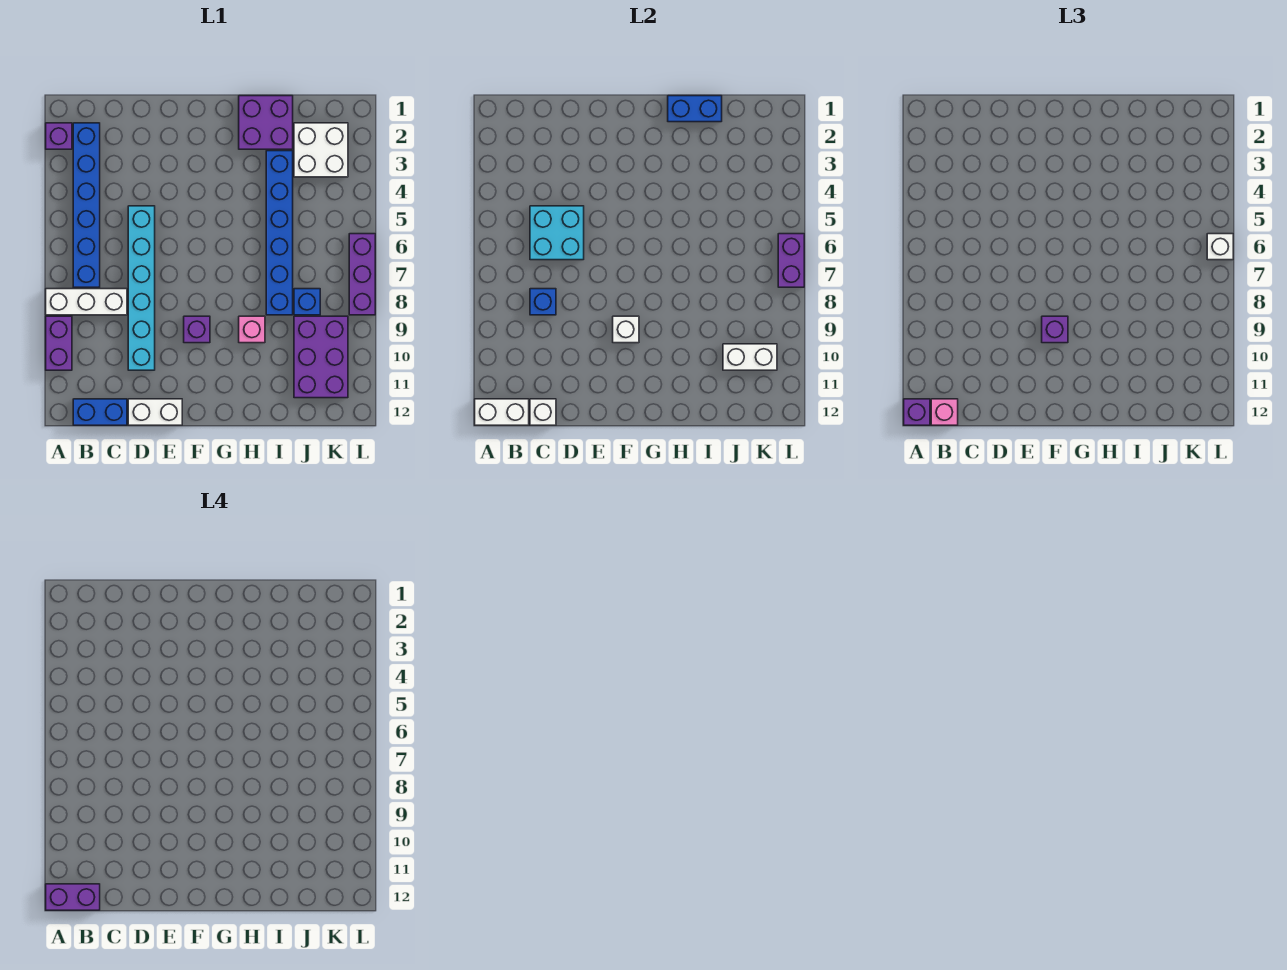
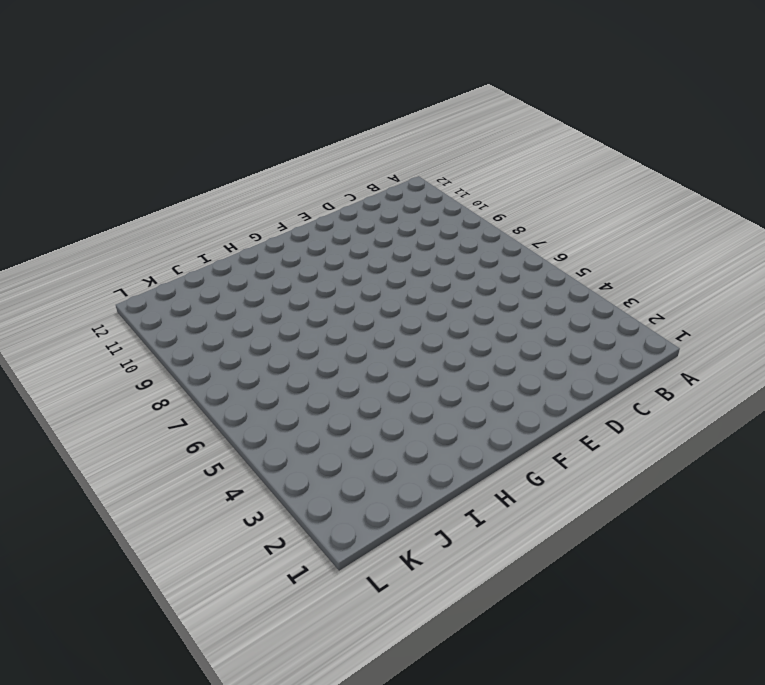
none -> purple brick A2 level 1
none -> white brick A8:C8 level 1
none -> purple brick A9:A10 level 1

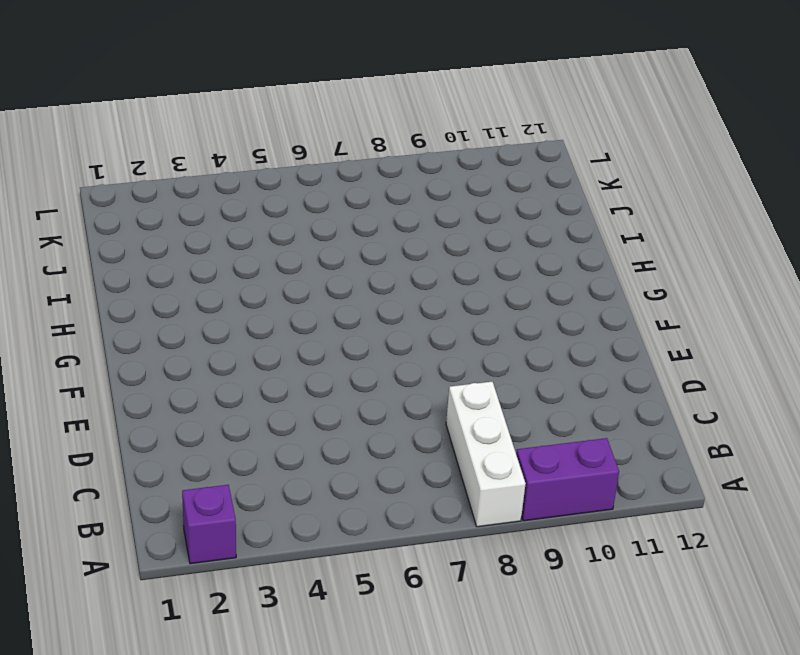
none -> blue brick B2:B7 level 1
none -> blue brick B12:C12 level 1
none -> cyan brick D5:D10 level 1

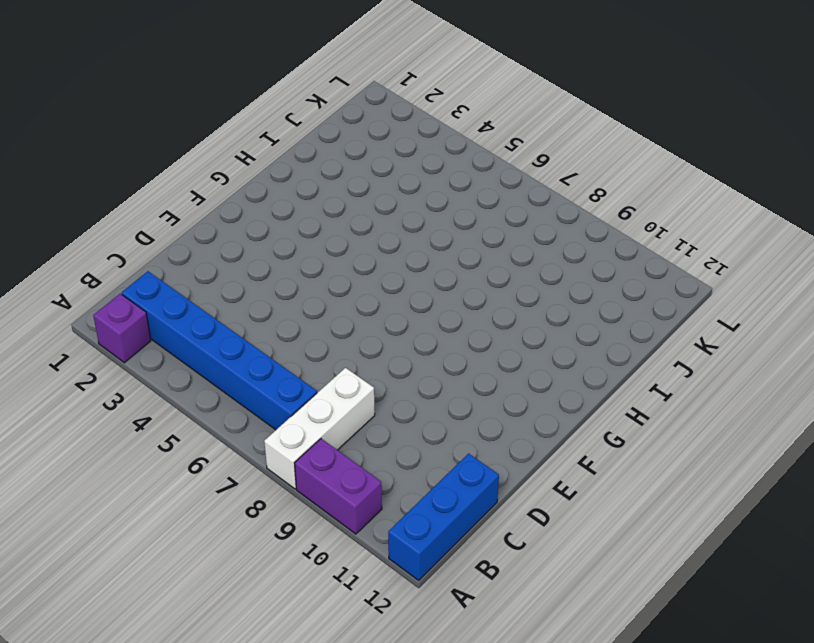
blue brick A12:C12 level 1 -> blue brick B12:C12 level 1
none -> cyan brick D5:D10 level 1
none -> white brick D12:E12 level 1
none -> purple brick F9 level 1

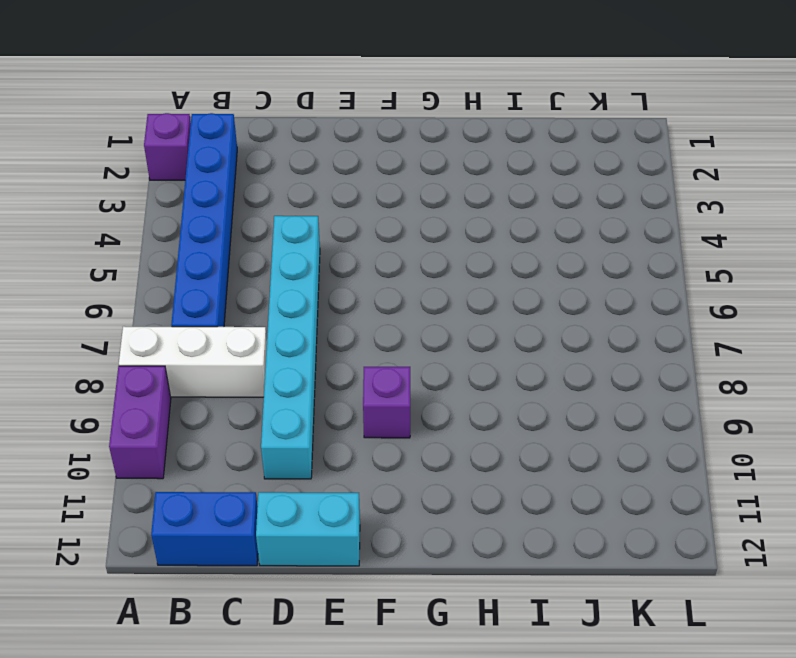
cyan brick D12:E12 level 1 -> white brick D12:E12 level 1
none -> purple brick H1:I2 level 1
none -> pink brick H9 level 1
none -> blue brick I3:I8 level 1

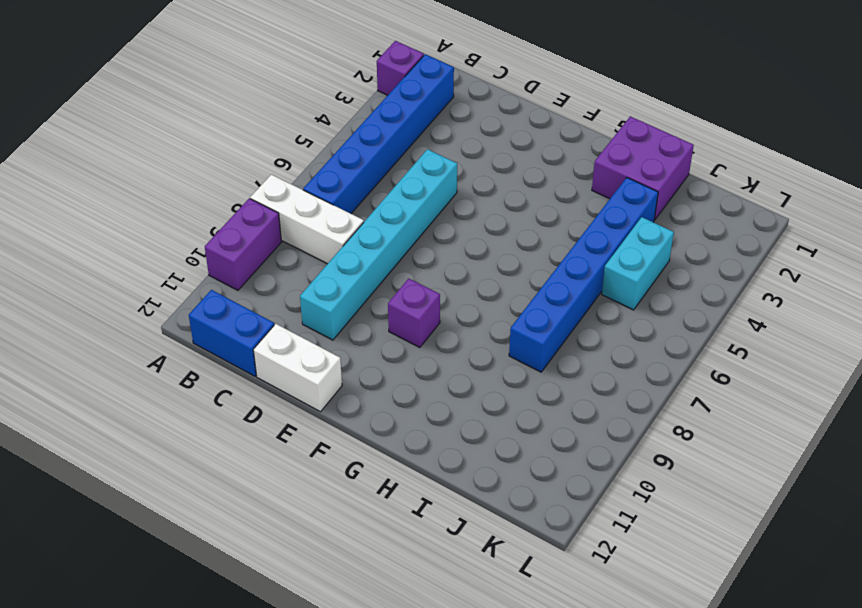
cyan brick J4:J5 level 1 -> none
none -> pink brick H9 level 1
none -> white brick J2:K3 level 1
none -> blue brick J8 level 1

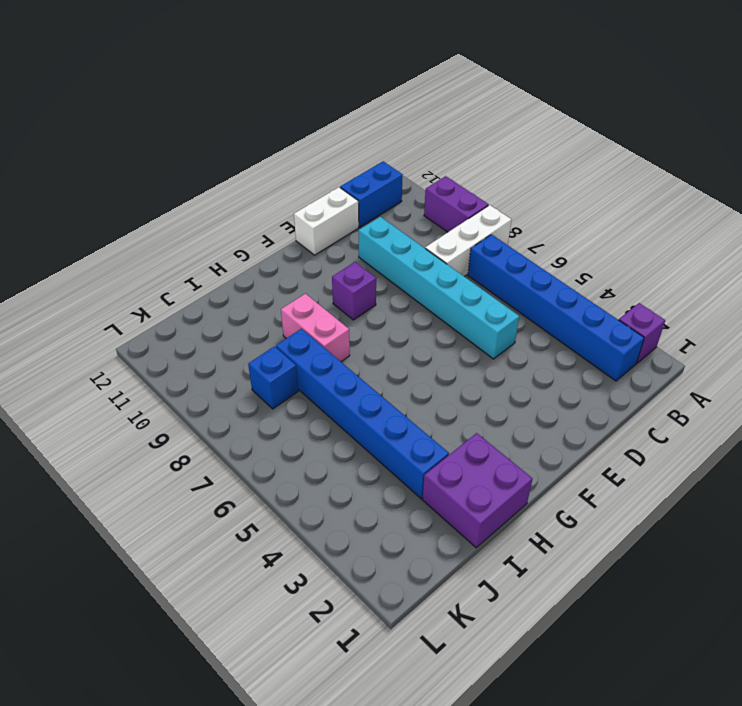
pink brick H8:H9 level 1 -> pink brick H9 level 1
none -> white brick J2:K3 level 1
none -> purple brick J9:K11 level 1
none -> purple brick L6:L8 level 1

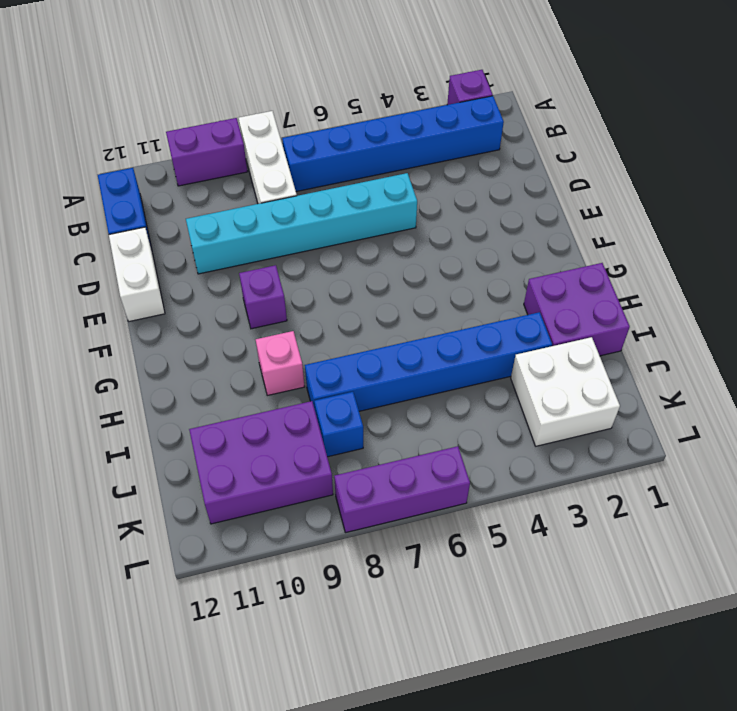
none -> white brick A12:B12 level 2
none -> cyan brick C5:D6 level 2
none -> blue brick C8 level 2

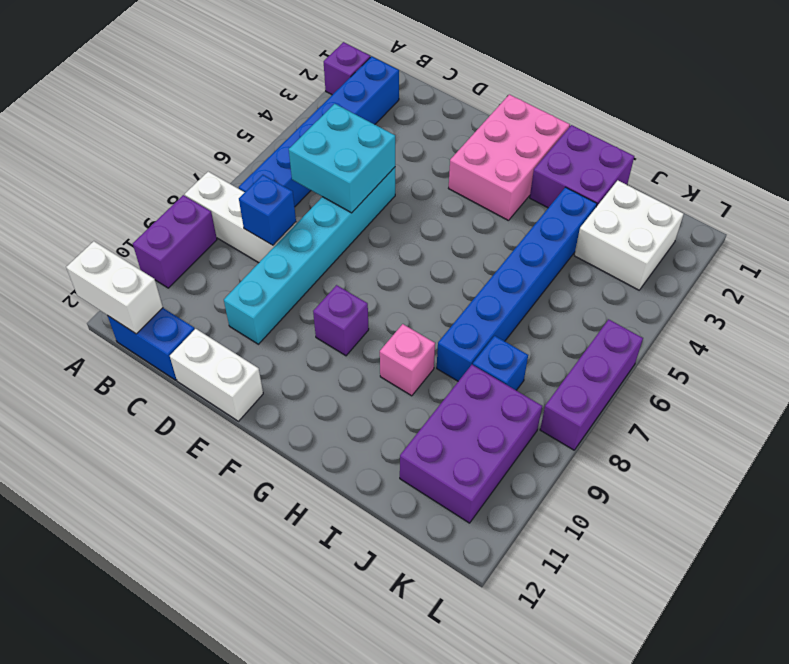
pink brick F1:G3 level 1 -> none
none -> white brick C12 level 2
none -> white brick F9 level 2
none -> blue brick H1:I1 level 2

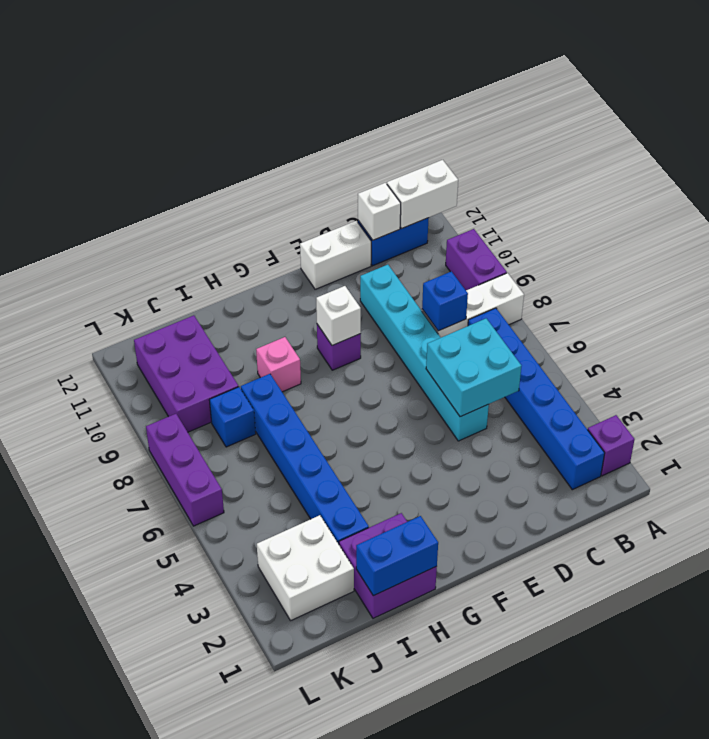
none -> white brick J10:K10 level 2
none -> purple brick L6:L7 level 2
none -> purple brick A12 level 3

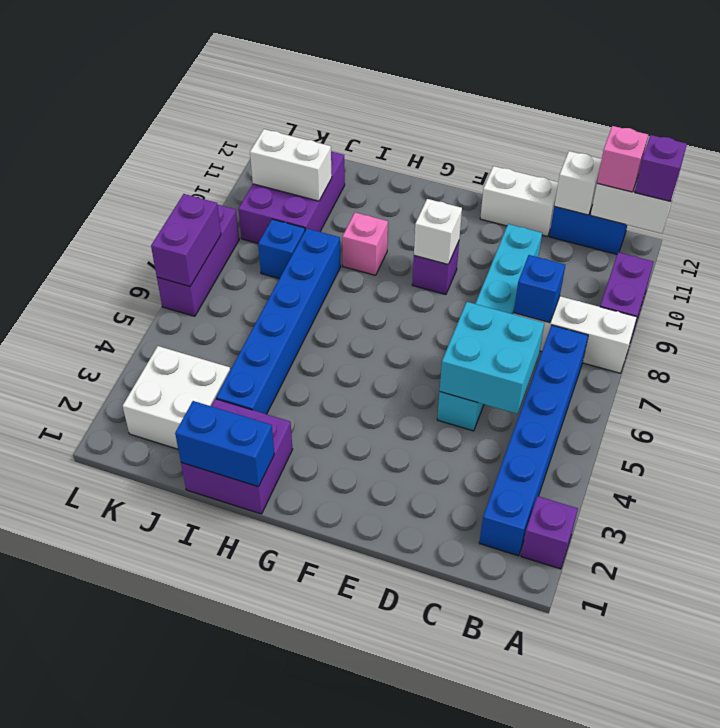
none -> purple brick F9 level 3
none -> white brick L6 level 3
none -> purple brick A12:B12 level 4

